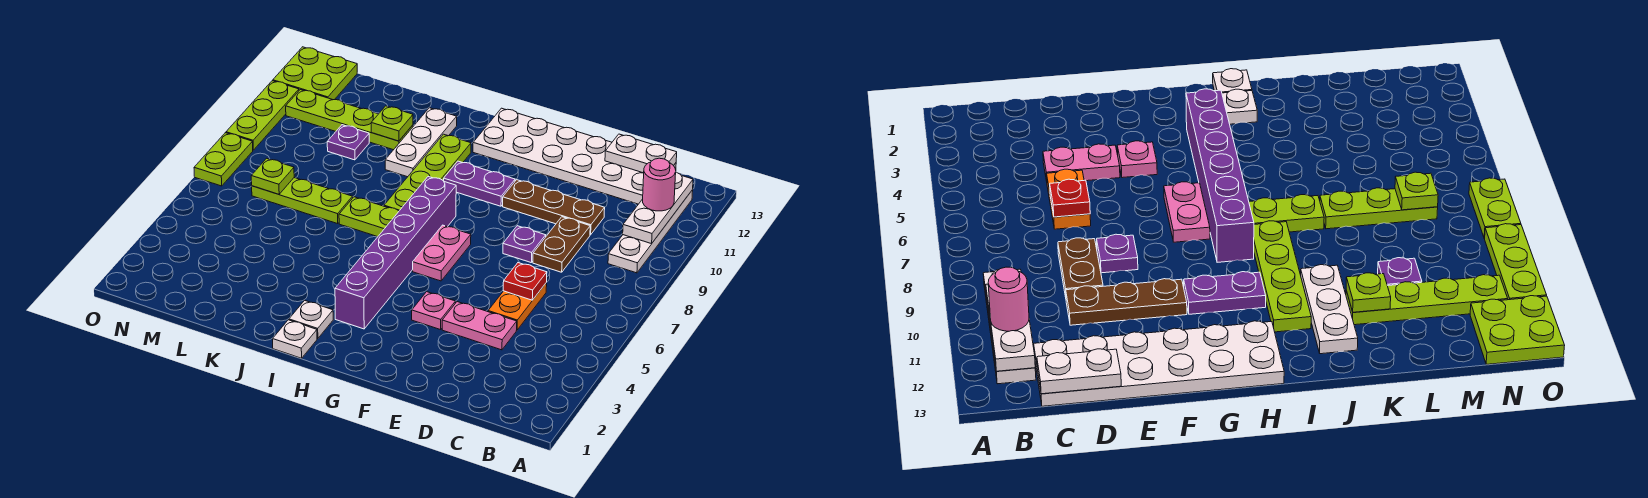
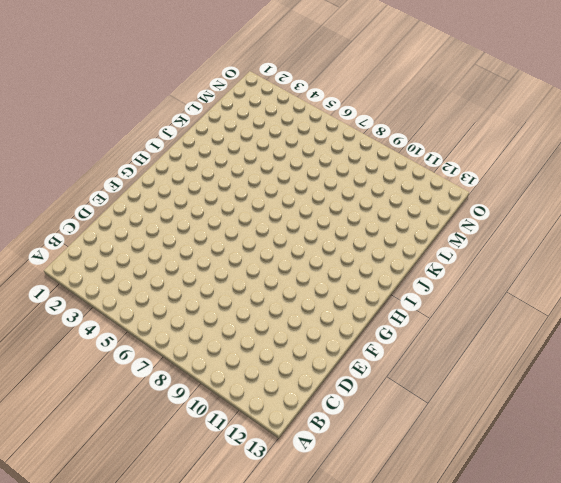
none -> white plate B9:B12 level 1
none -> white plate C12:H13 level 1
none -> pink plate D4:E4 level 1

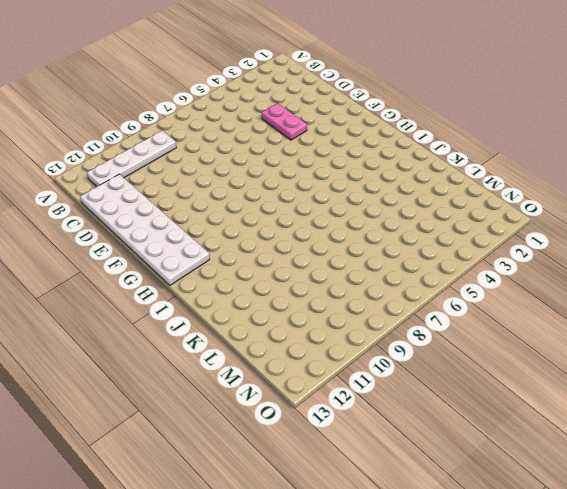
none -> orange plate D5:D6 level 1
none -> brown plate D8:D9 level 1
none -> brown plate D10:F10 level 1

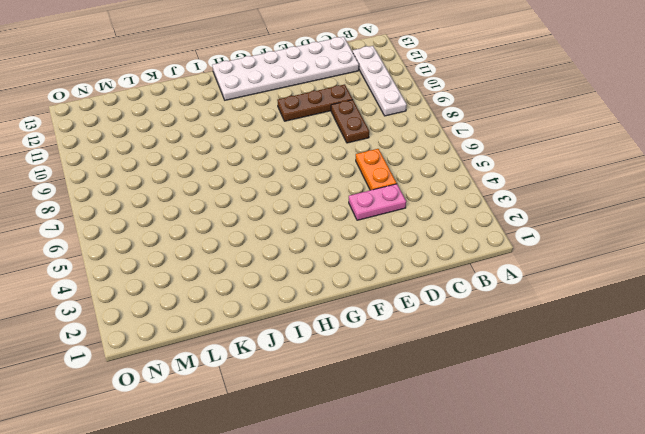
none -> purple plate E8 level 1
none -> pink plate F4 level 1
none -> pink plate G6:G7 level 1

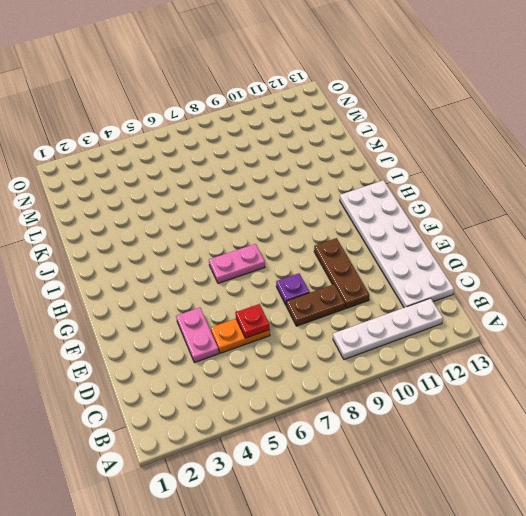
none -> pink plate F4 level 1
none -> purple plate G10:H10 level 1
none -> purple brick H3:H8 level 1

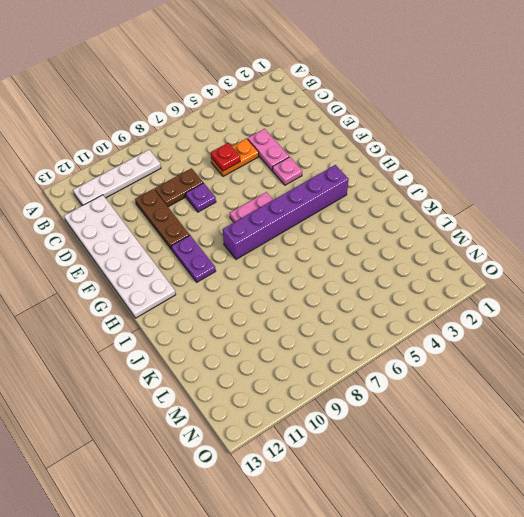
none -> white plate I1 level 1
none -> white plate I2 level 1
none -> lime plate I7:J7 level 1

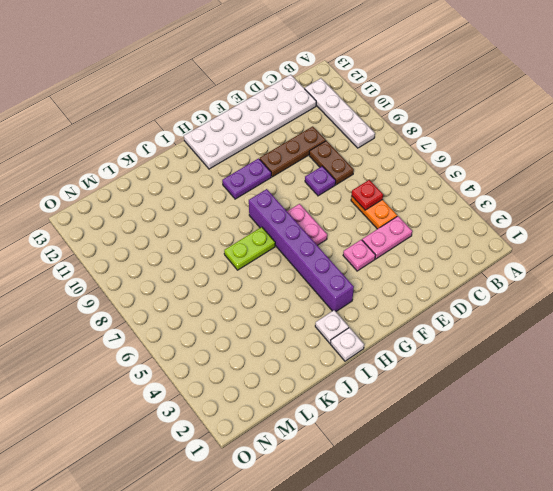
none -> lime plate I8:I11 level 1
none -> white plate J10:J12 level 1
none -> lime plate K7:M7 level 1

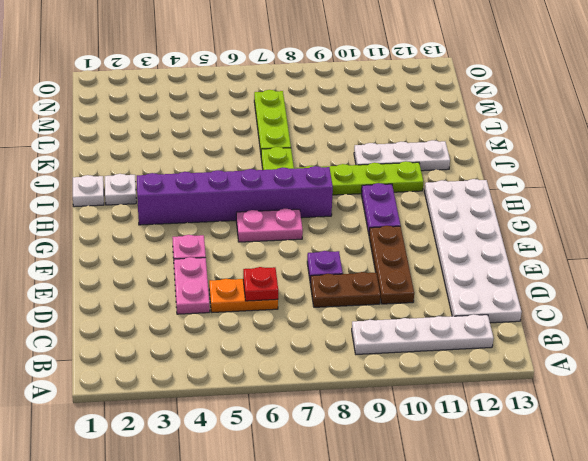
none -> lime plate K11:N11 level 1
none -> purple plate L10 level 1
none -> lime plate N12:O13 level 1

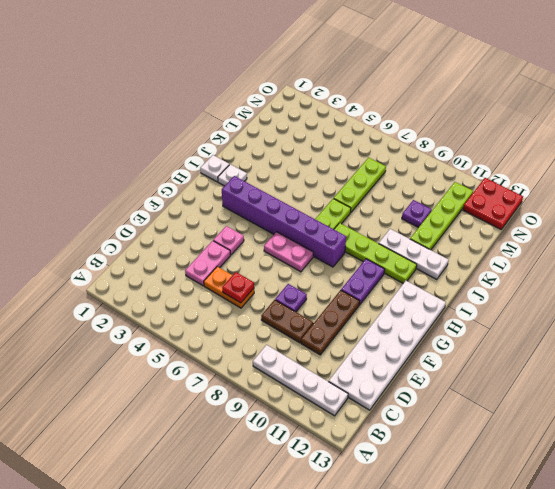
red plate N12:O13 level 1 -> lime plate N12:O13 level 1
none -> lime plate O7:O8 level 1
none -> lime plate O9:O11 level 1
none -> white plate B10:B12 level 2

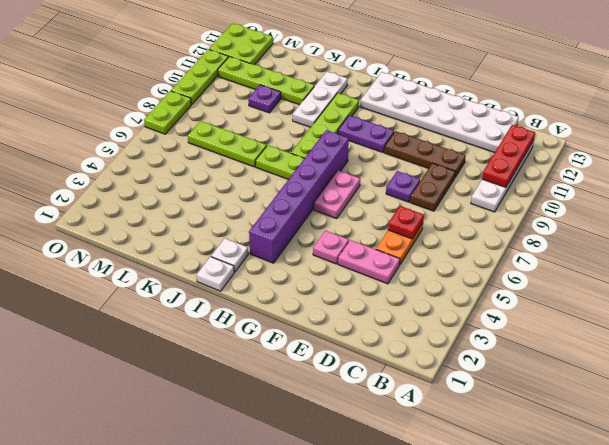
red plate B10:B12 level 2 -> white plate B10:B12 level 2
none -> white plate C13:D13 level 2
none -> lime plate K11 level 2
none -> lime plate M7 level 2

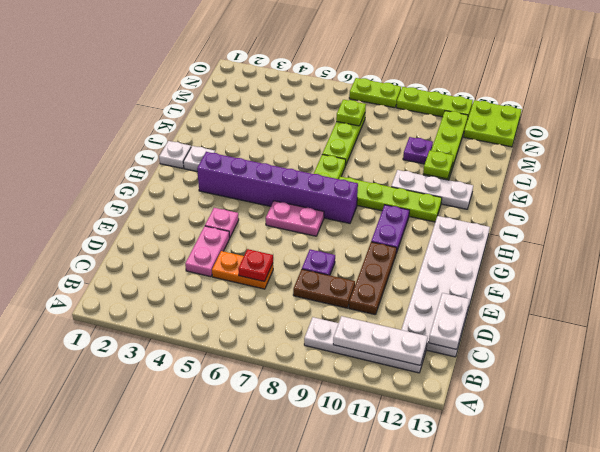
none -> pink round brick B11 level 3

